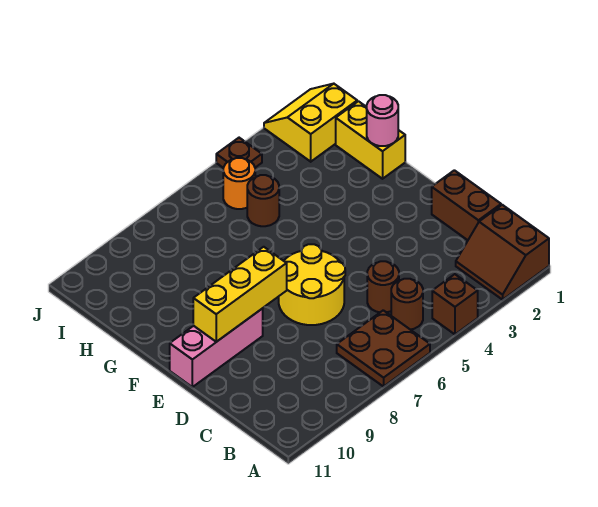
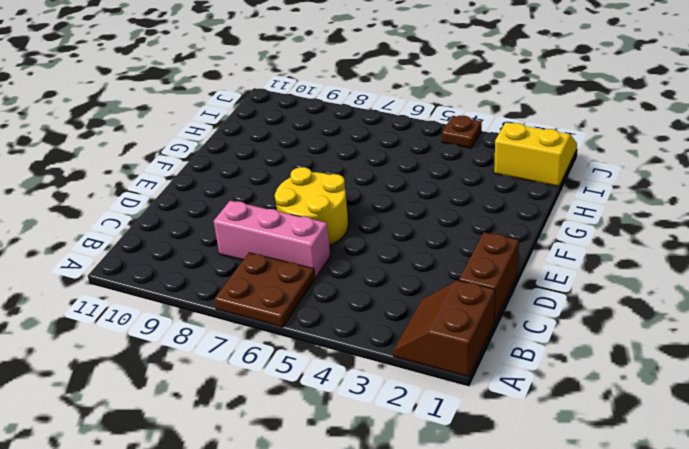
pink brick C6:C8 level 1 -> pink brick E9:E11 level 1
none -> brown brick A4 level 1
none -> brown round brick B5 level 1
none -> brown round brick C5 level 1

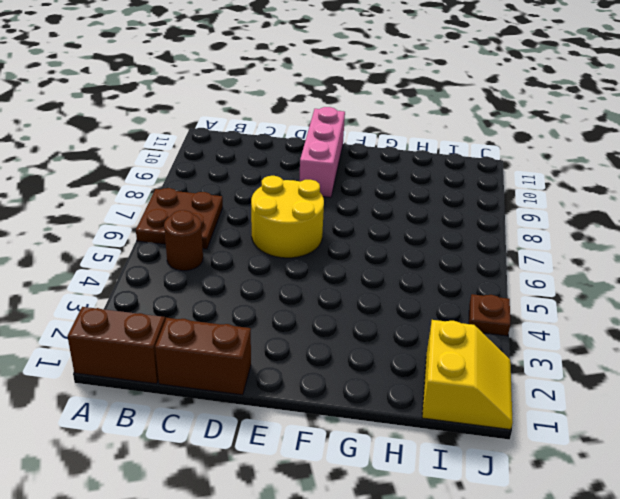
none -> brown brick A4 level 1
none -> brown round brick C5 level 1
none -> yellow brick G1:H1 level 1

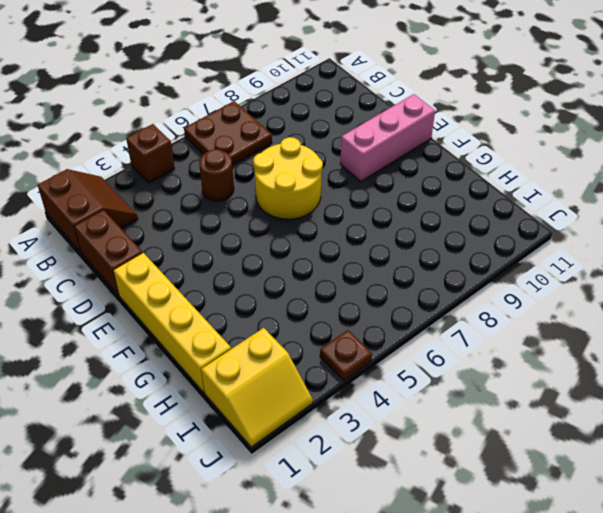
yellow brick E1:H1 level 1 -> yellow brick G1:H1 level 1
none -> brown round brick B5 level 1
none -> brown round brick H5 level 1
none -> orange round brick I5 level 1

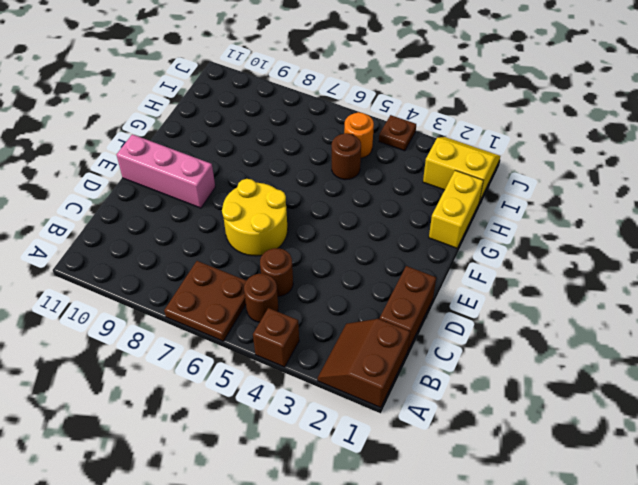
none -> yellow brick E8:E10 level 2
none -> pink round brick G1 level 2

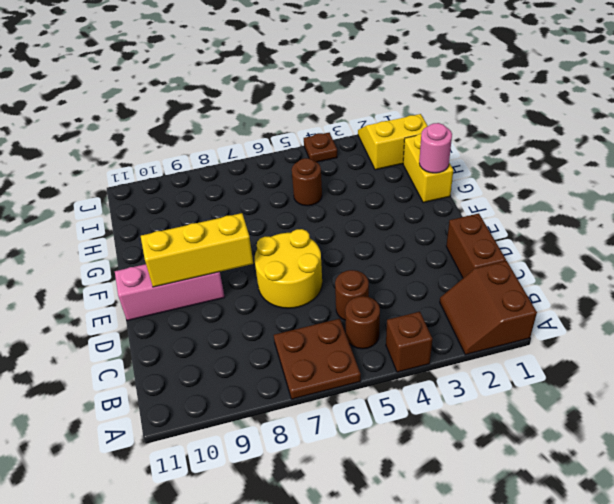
none -> orange round brick I5 level 1

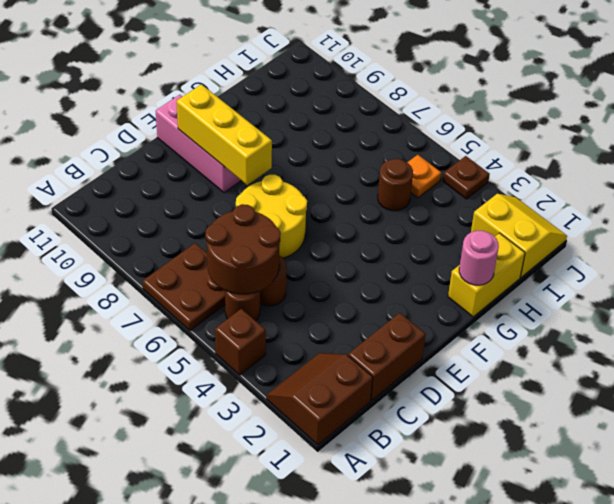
brown round brick B5:C6 level 2 -> none
orange plate I5 level 1 -> orange round brick I5 level 1

